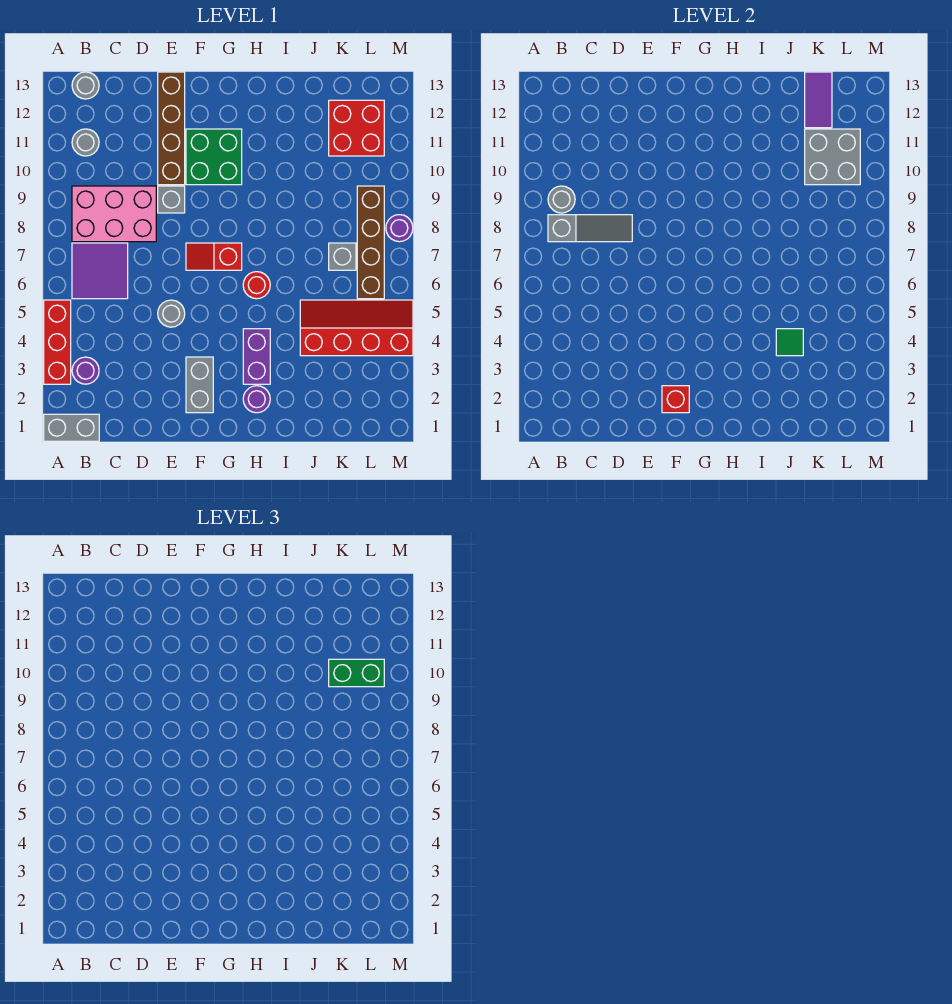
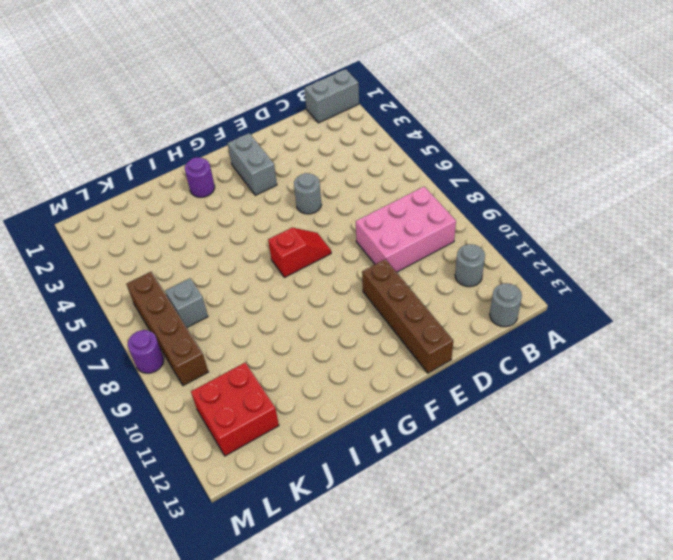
none -> red brick A3:A5 level 1
none -> purple round brick B3 level 1
none -> purple tile B6:C7 level 1

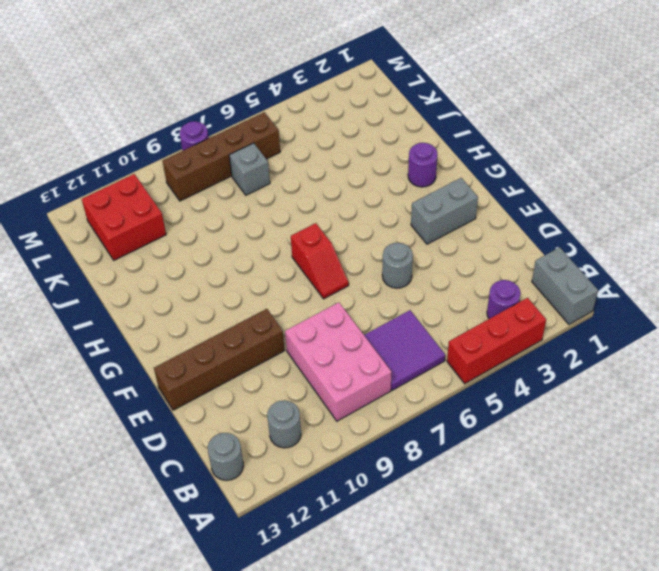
none -> grey brick E9 level 1
none -> green brick F10:G11 level 1
none -> purple brick H3:H4 level 1

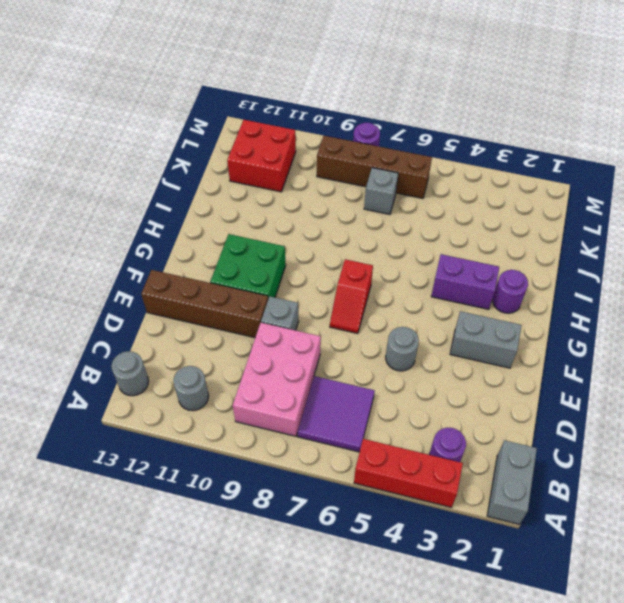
none -> red round brick H6 level 1
none -> red slope J4:M5 level 1 top 4
none -> grey slope B8:D8 level 2 top B

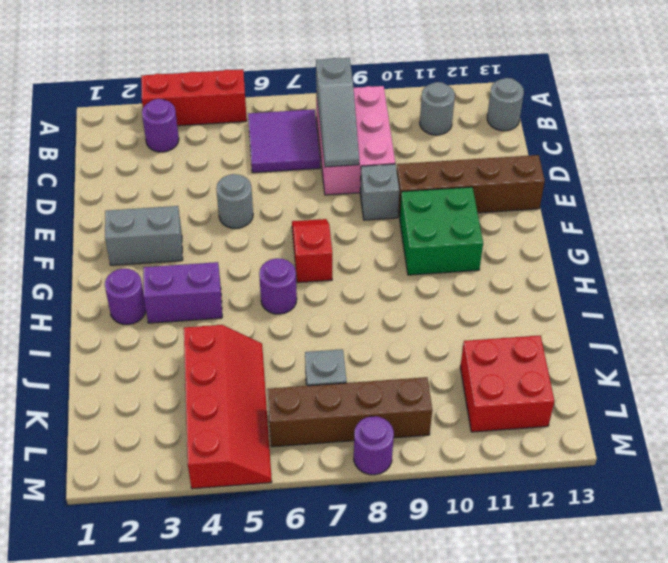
purple round brick H6 level 1 -> red round brick H6 level 1
none -> grey brick A1:B1 level 1
none -> grey round brick B9 level 2
none -> red brick F2 level 2

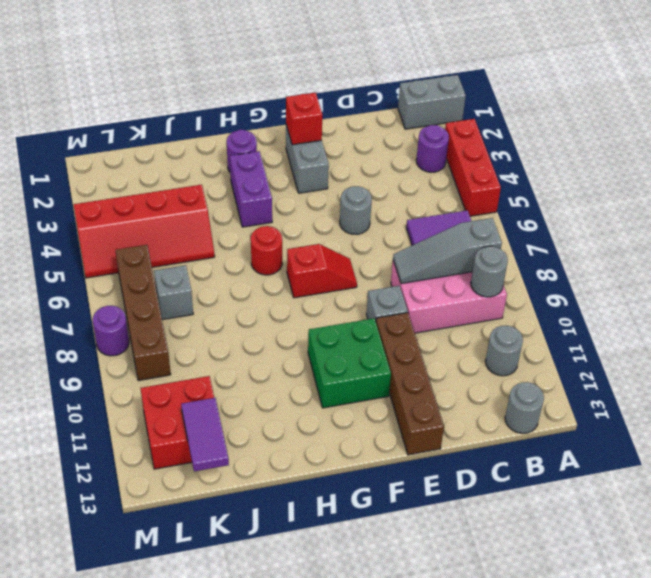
none -> green tile J4 level 2
none -> grey brick K10:L11 level 2
none -> green brick K10:L10 level 3

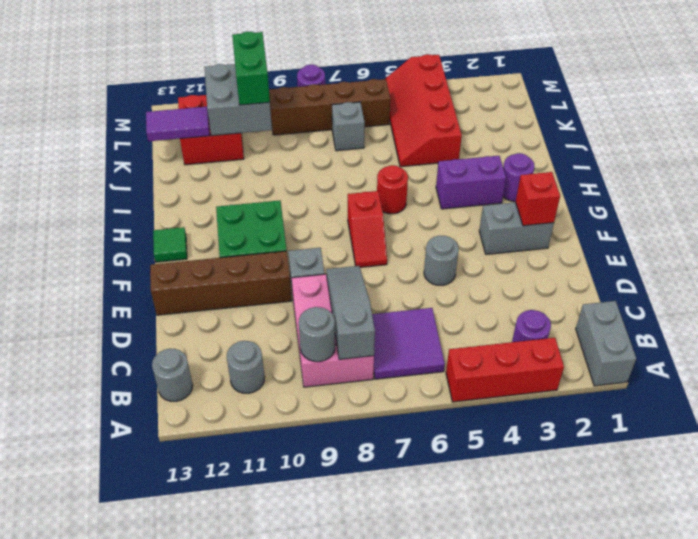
green tile G13 level 1 -> green tile J4 level 2

